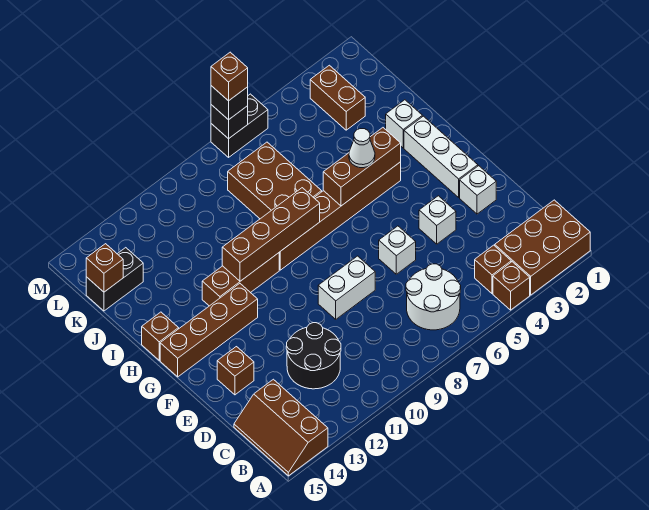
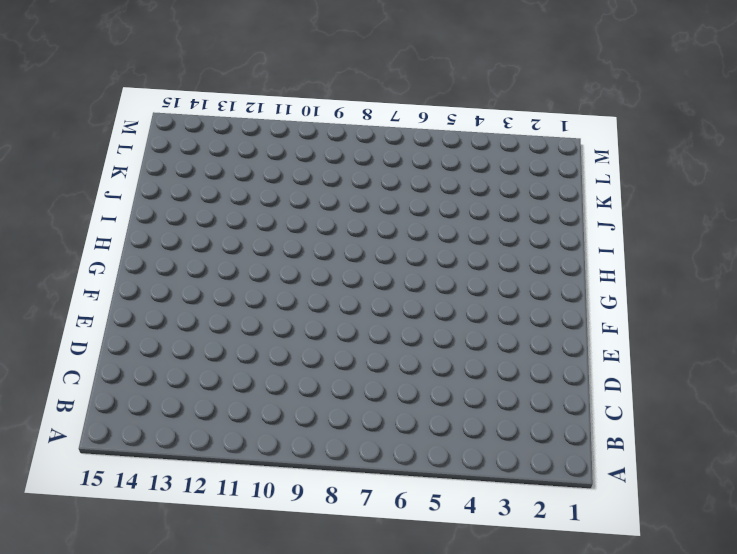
none -> brown brick A1:B3 level 1
none -> brown brick A4 level 1
none -> brown slope A14:C15 level 1 top 14

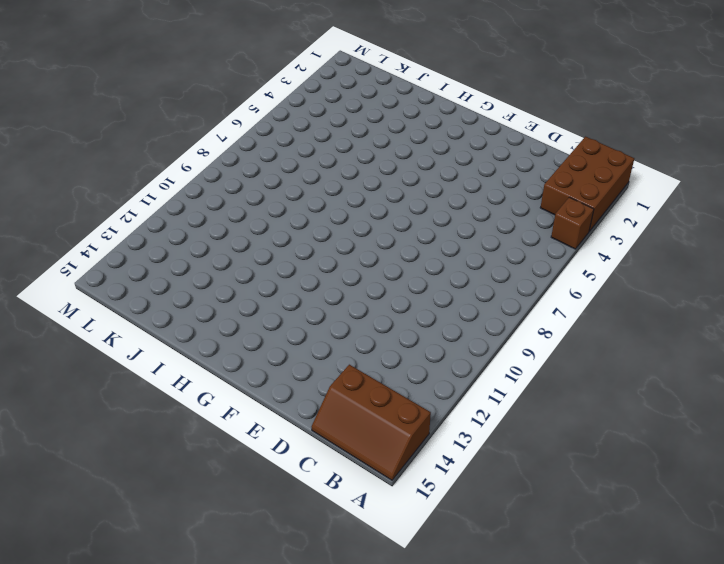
none -> brown brick B4 level 1
none -> white round brick B6:C7 level 1
none -> black round brick C11:D12 level 1

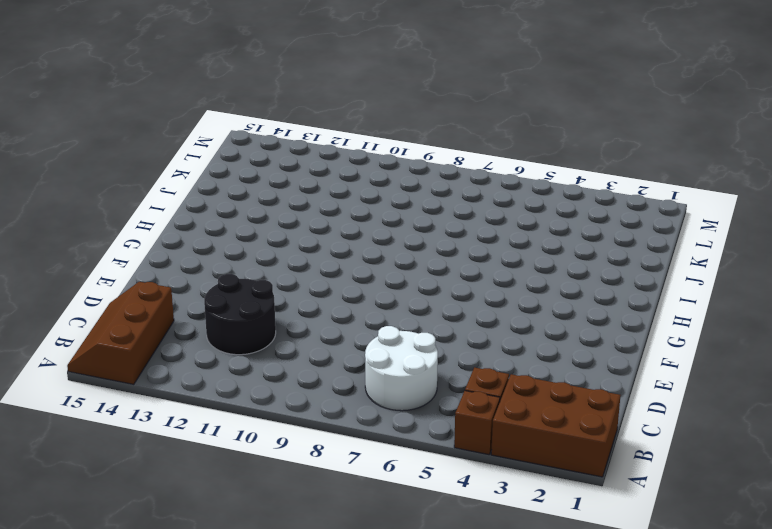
none -> white brick E2 level 1
none -> white brick E4 level 1
none -> white brick E6 level 1

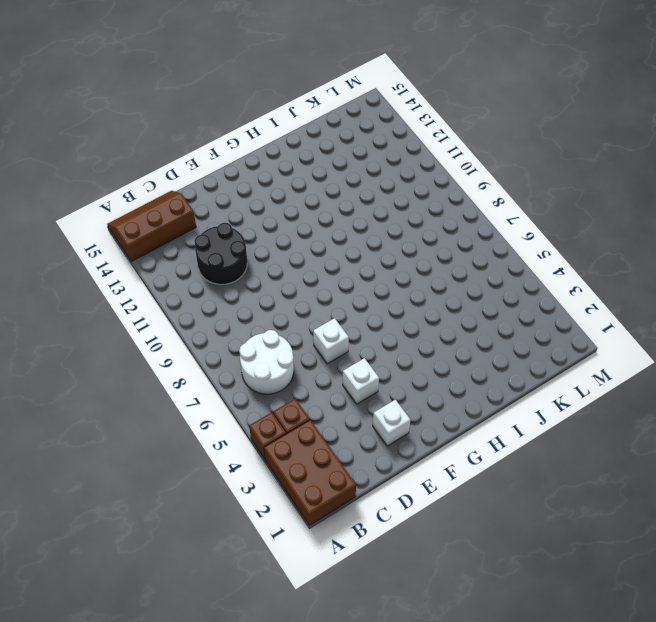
none -> white brick E8:E9 level 1
none -> brown brick E14 level 1
none -> white brick F2:H2 level 1

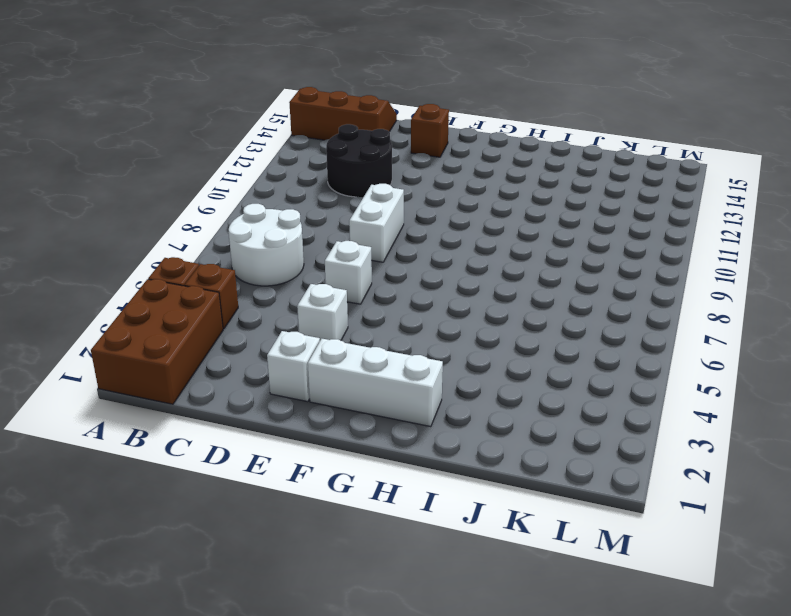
none -> brown brick G12:G15 level 1
none -> brown brick H4:H9 level 1
none -> brown brick H10:H12 level 1

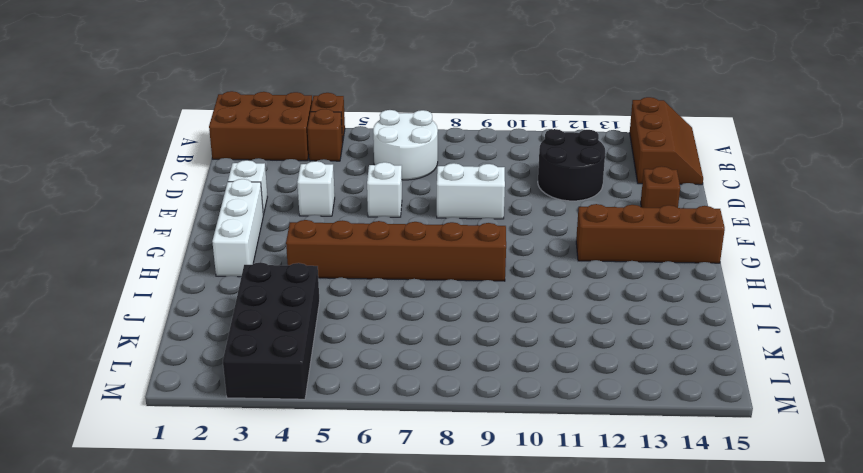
black brick J3:M4 level 1 -> brown brick K3:L3 level 1
none -> brown brick H10:H12 level 1
none -> brown brick H15 level 1
none -> white brick I2 level 1

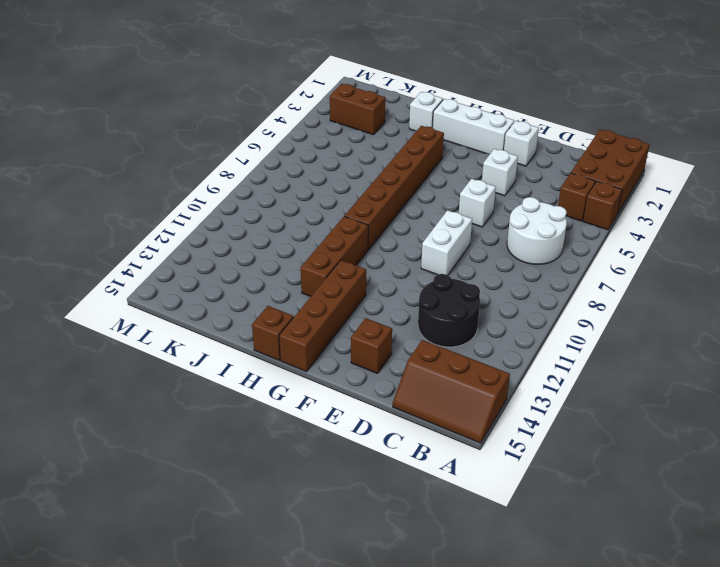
none -> brown brick I7:K8 level 1
none -> black brick K14:K15 level 1
none -> black brick M6:M7 level 1

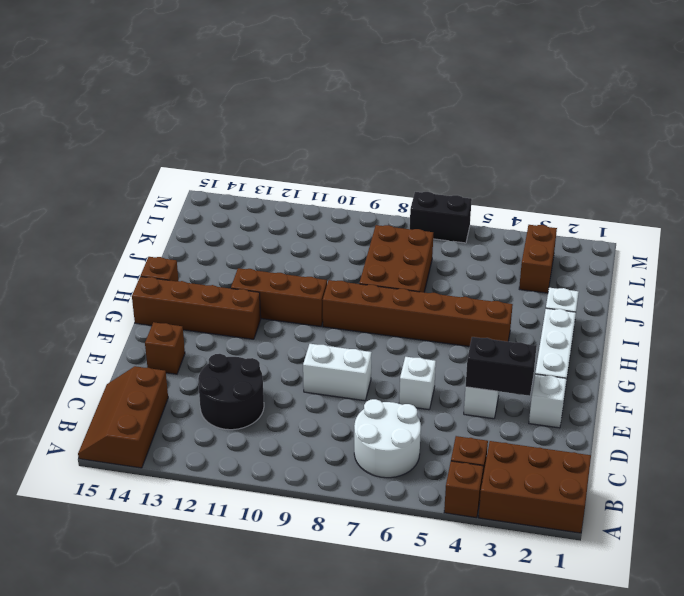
black brick E3:E4 level 2 -> black brick K14:K15 level 1
none -> brown brick H4:H6 level 2
none -> brown brick H8:H11 level 2
none -> brown brick K15 level 2

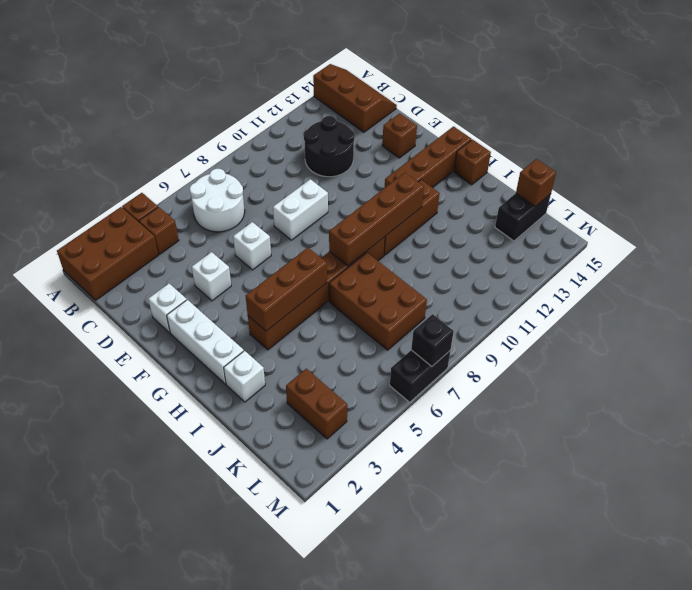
none -> white cone H5 level 3
none -> black brick M7 level 3
none -> brown brick M7 level 4

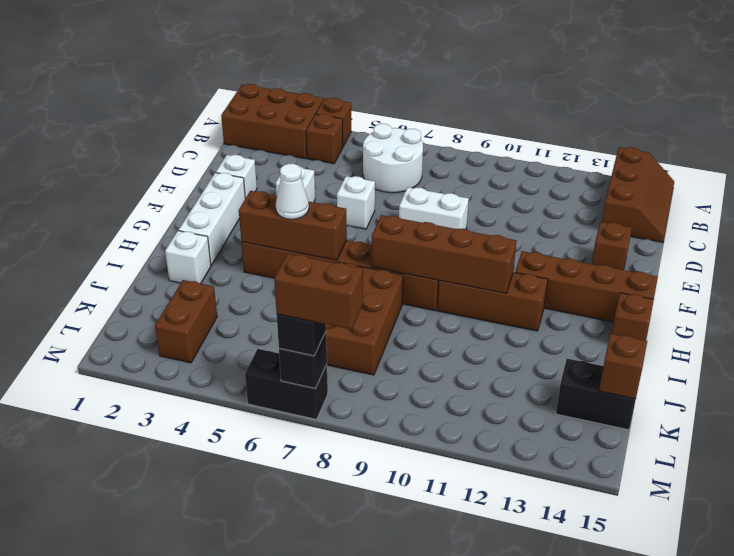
brown brick M7:M8 level 4 -> brown brick M7 level 4
none -> black round brick C11:D12 level 1

